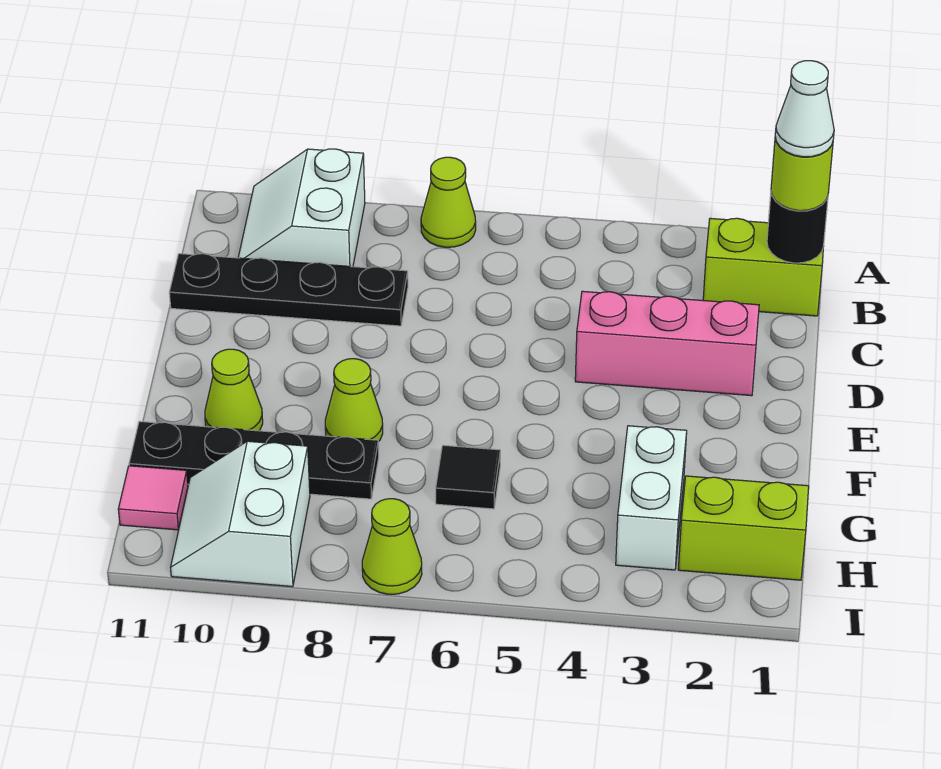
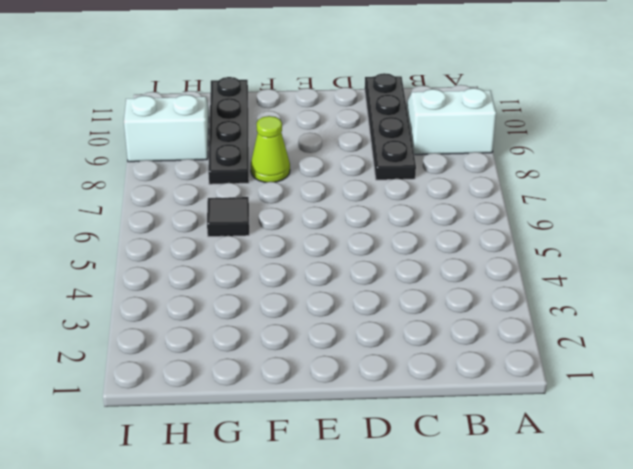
none -> lime cone A7 level 1
none -> lime brick B1:B2 level 1
none -> pink brick D2:D4 level 1

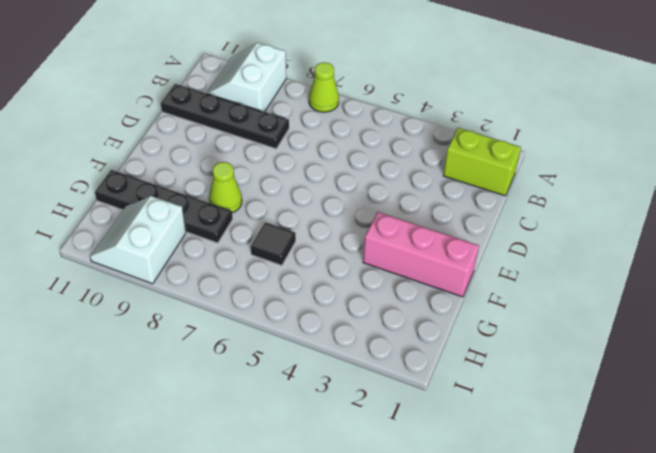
pink brick F1:F3 level 1 -> pink brick D2:D4 level 1
none -> lime cone F10 level 1
none -> white brick G3:H3 level 1
none -> lime brick H1:H2 level 1

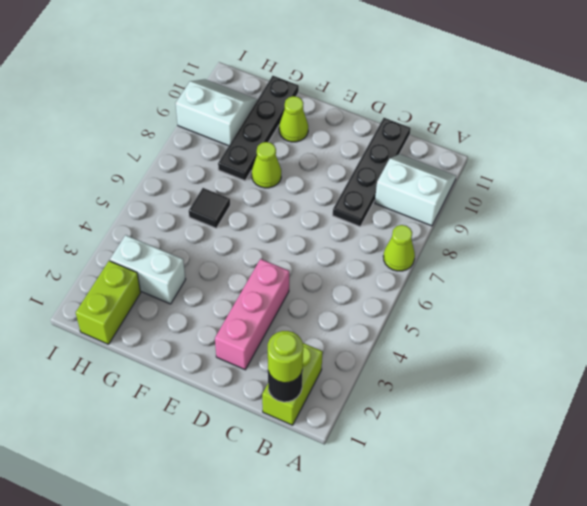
none -> pink tile H11 level 1
none -> lime cone I7 level 1
none -> white cone B1 level 4

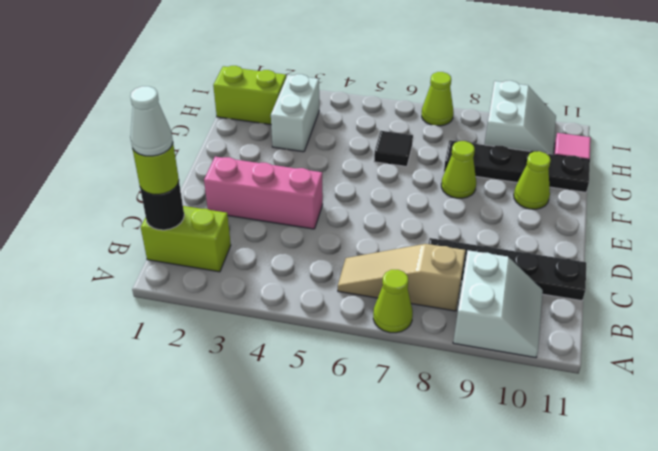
tan slope B6:B8 level 1 top 8 -> none

